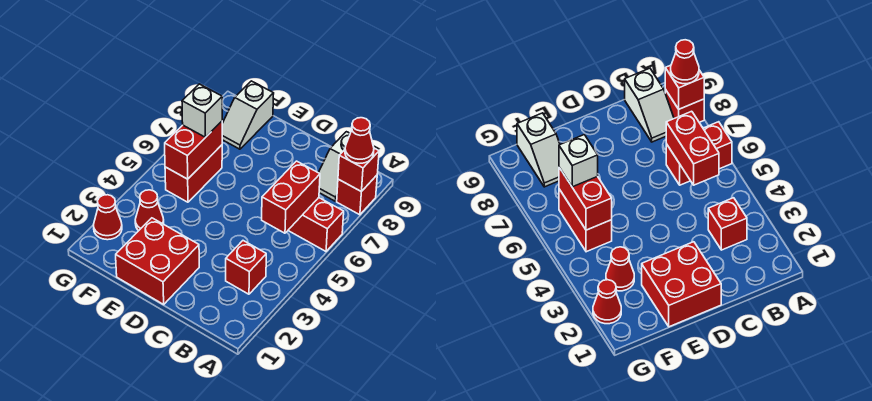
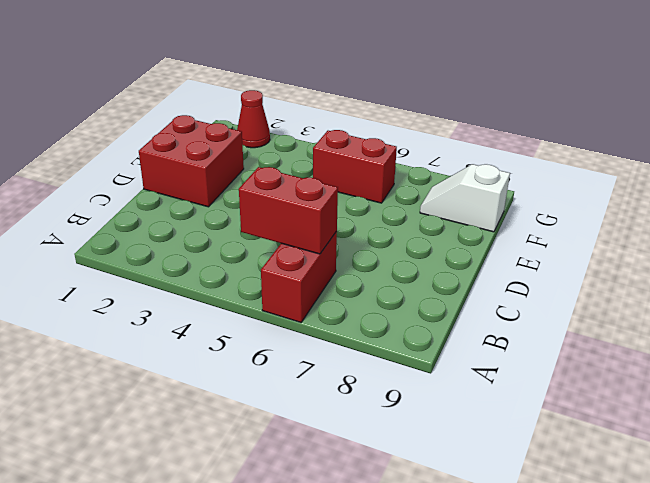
none -> red brick A8 level 1
none -> red brick B3 level 1
none -> white slope B8:B9 level 1 top 9

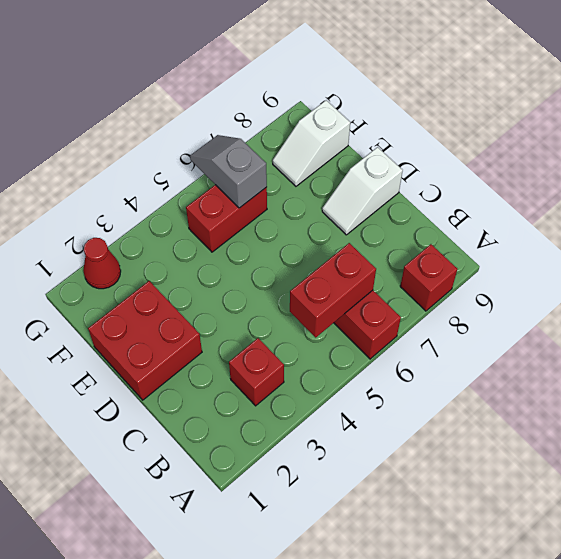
white slope D8:D9 level 1 top 9 -> white slope B8:B9 level 1 top 9
grey slope F6:G6 level 2 top F -> red brick F5:F6 level 2
none -> red cone F3 level 1
none -> red brick A8 level 2
none -> red cone A8 level 3

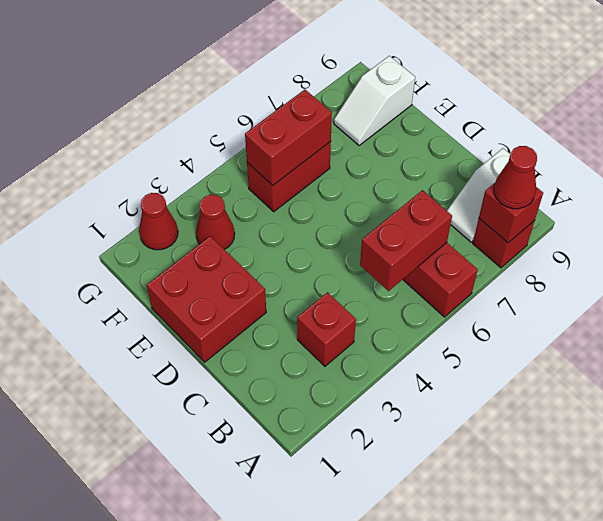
none -> white brick F6 level 3

